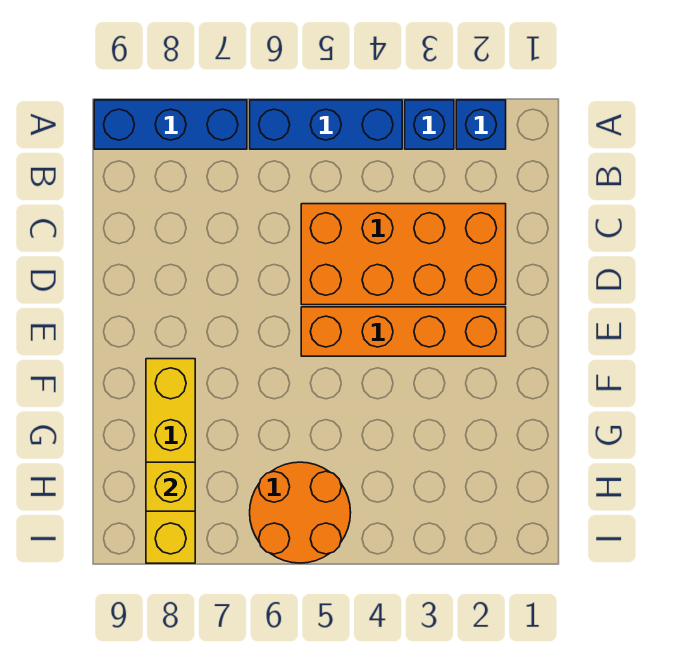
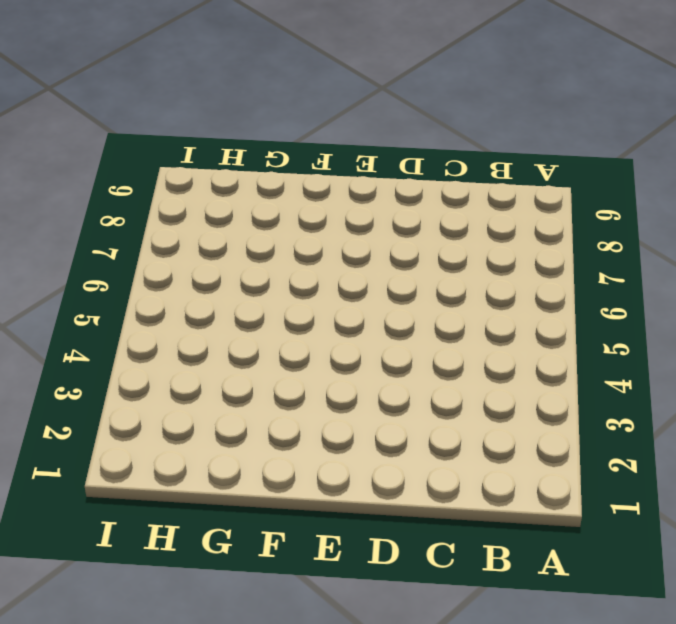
none -> blue brick A2 level 1
none -> blue brick A3 level 1

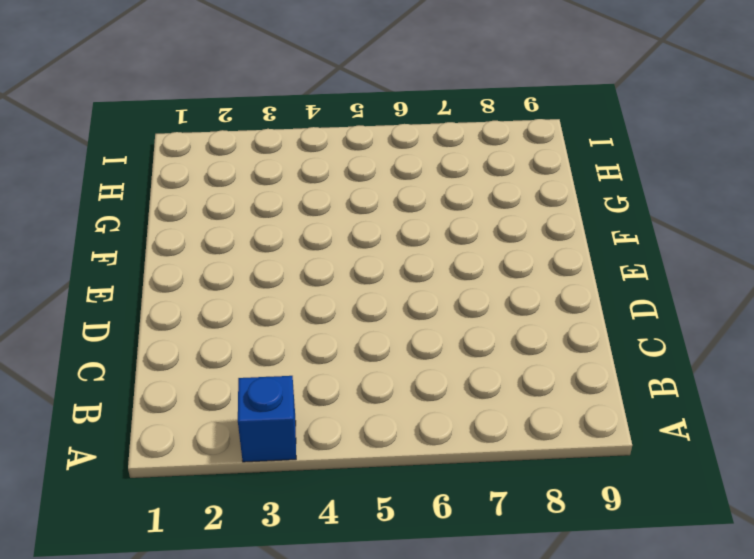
none -> blue brick A2 level 1
none -> blue brick A4:A6 level 1

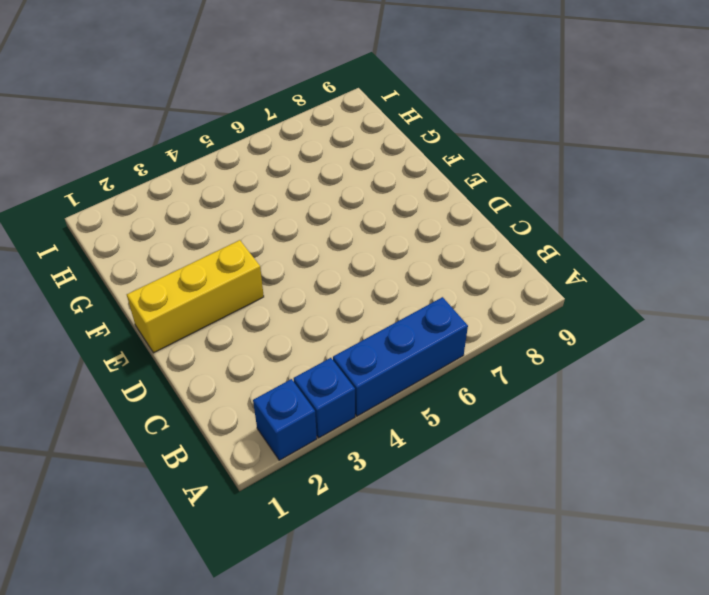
yellow brick E1:E3 level 1 -> orange brick E2:E5 level 1
none -> blue brick A7:A9 level 1
none -> orange brick C2:D5 level 1

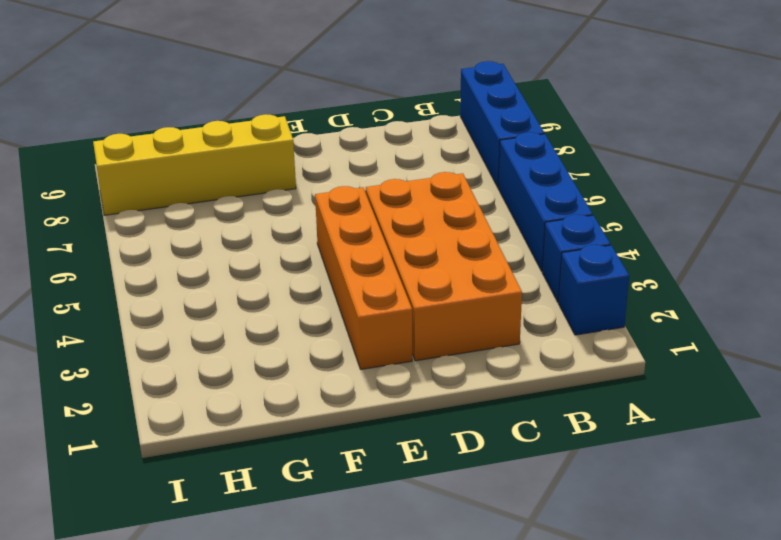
none -> orange round brick H5:I6 level 1
none -> yellow brick H8 level 2

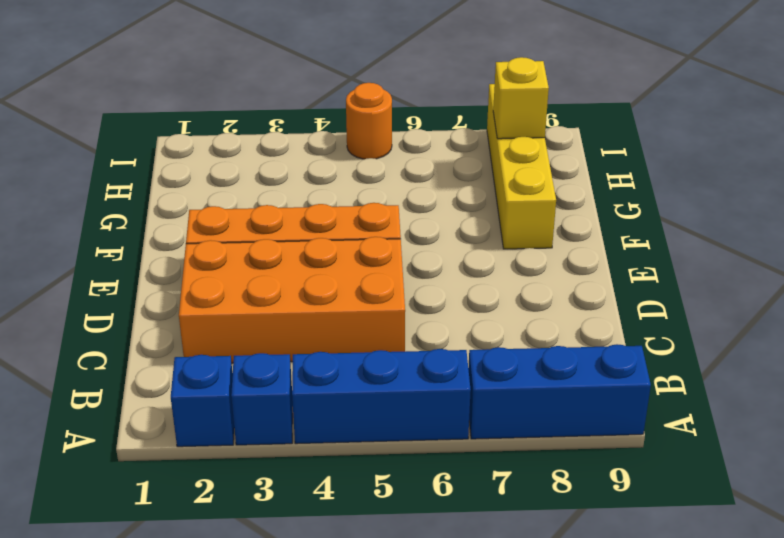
orange round brick I5 level 1 -> orange round brick H5:I6 level 1

